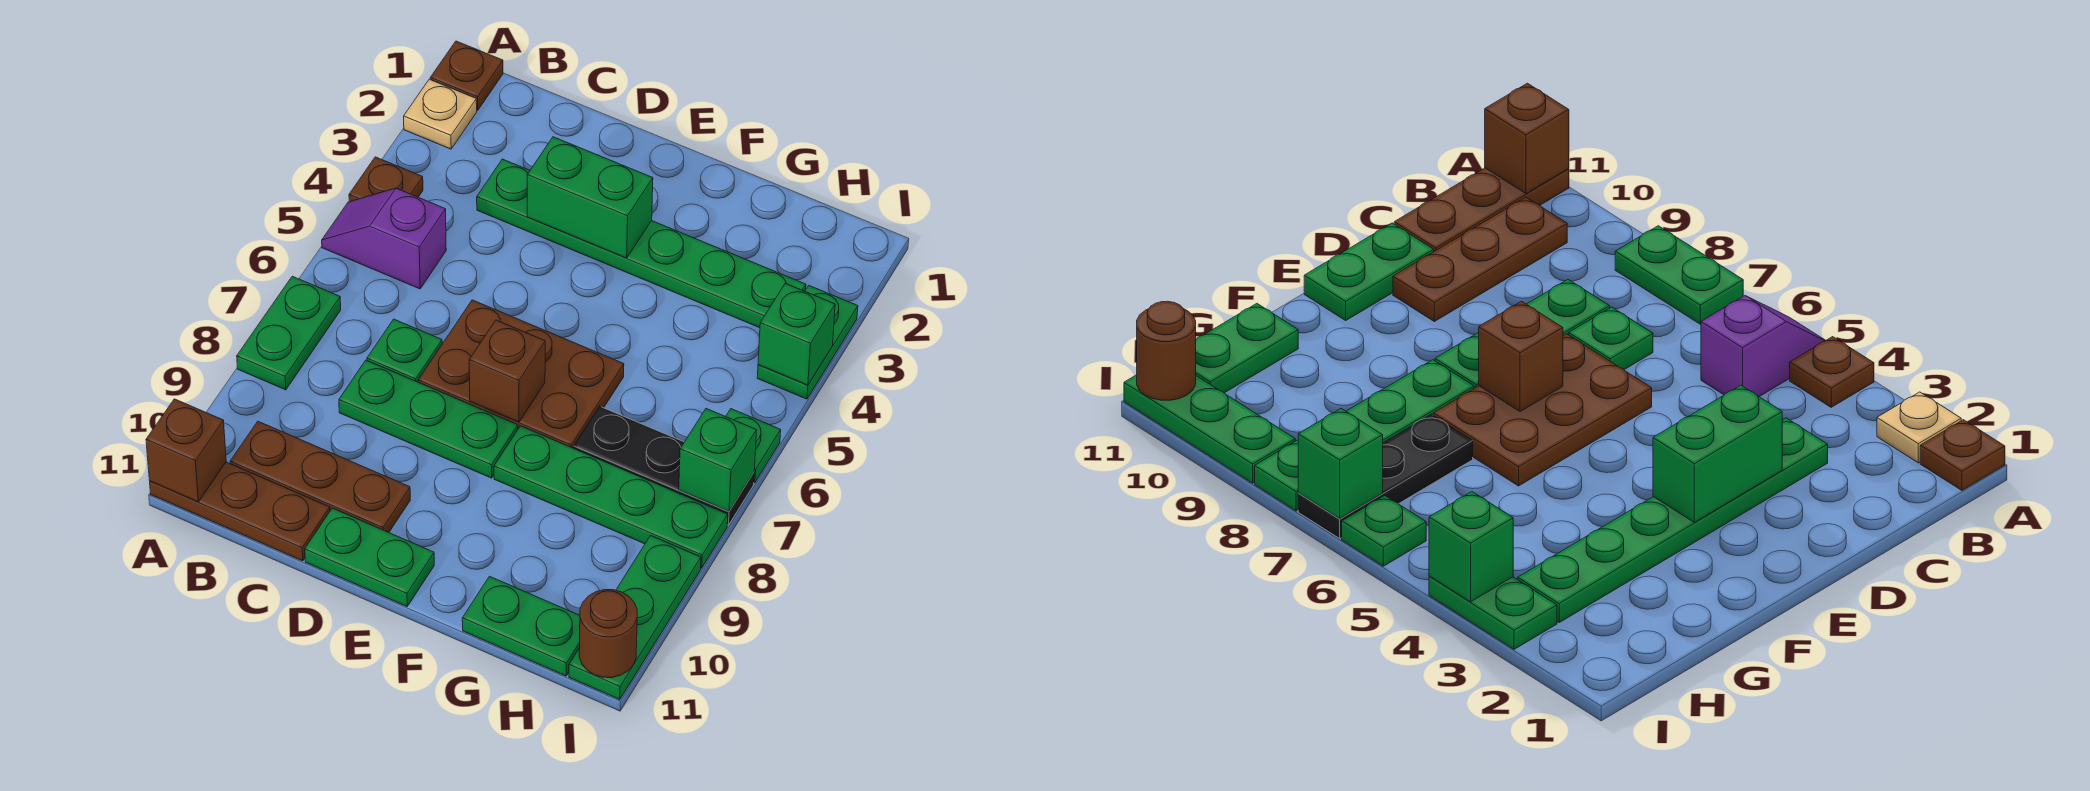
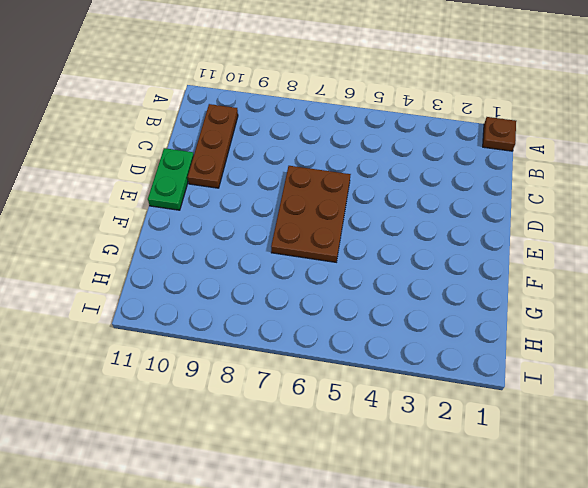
none -> tan plate A2 level 1
none -> brown plate A4 level 1
none -> purple slope A5:B5 level 1 top B

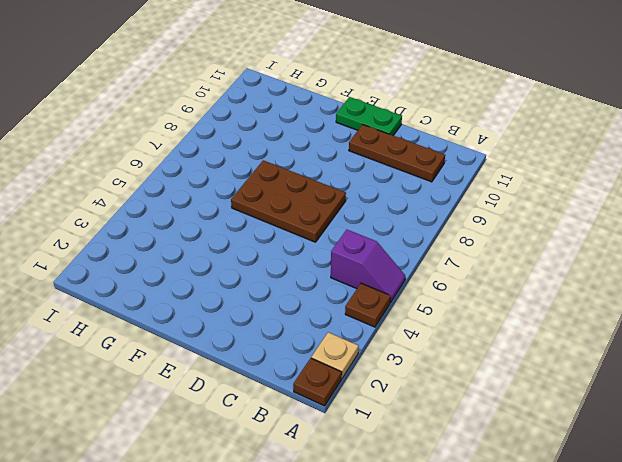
none -> green plate A7:A8 level 1
none -> brown plate A11:C11 level 1
none -> green plate C3:H3 level 1

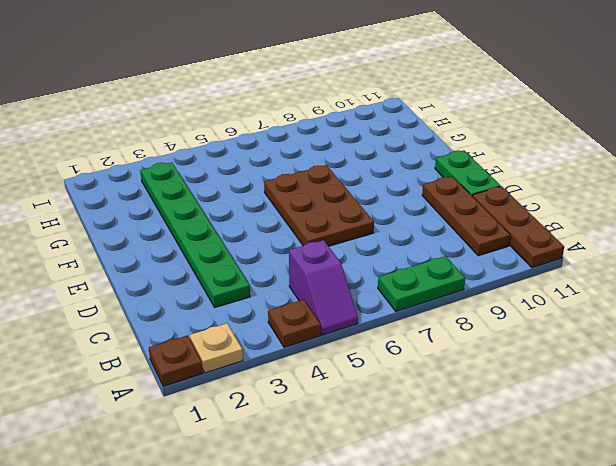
none -> green plate C7 level 1
none -> green plate C8:E8 level 1
none -> green plate F8:I8 level 1

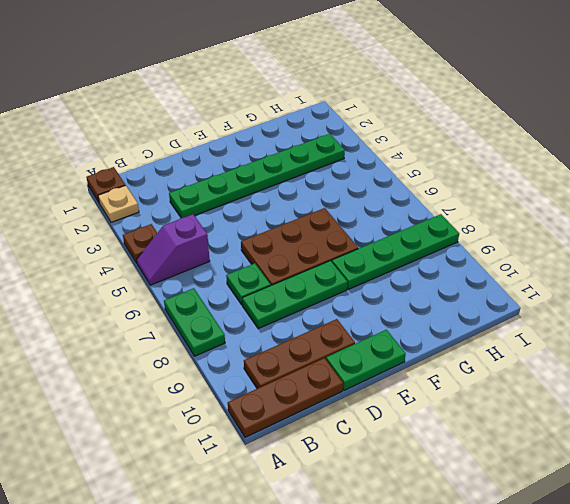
none -> black plate G7:I7 level 1
none -> green plate G11:H11 level 1
none -> green plate I3:I4 level 1

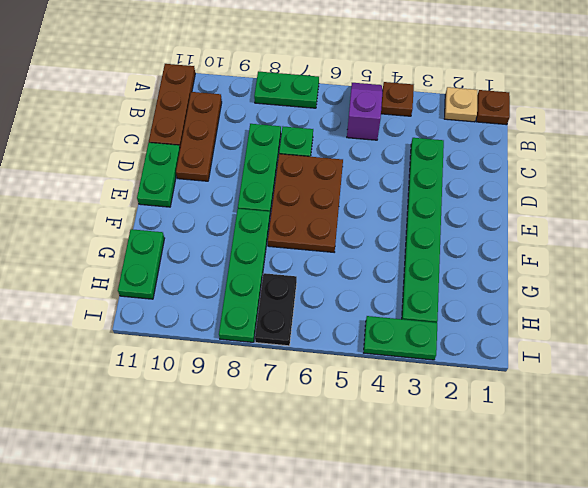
black plate H7:I7 level 1 -> black plate G7:I7 level 1
none -> green plate I6 level 1
none -> green plate I9:I11 level 1
none -> brown brick A11 level 2

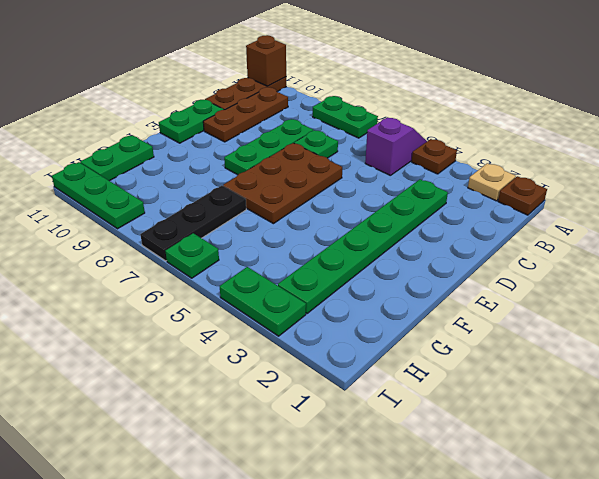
none -> green plate F8:I8 level 1
none -> green brick D3:E3 level 2
none -> brown brick E7 level 2

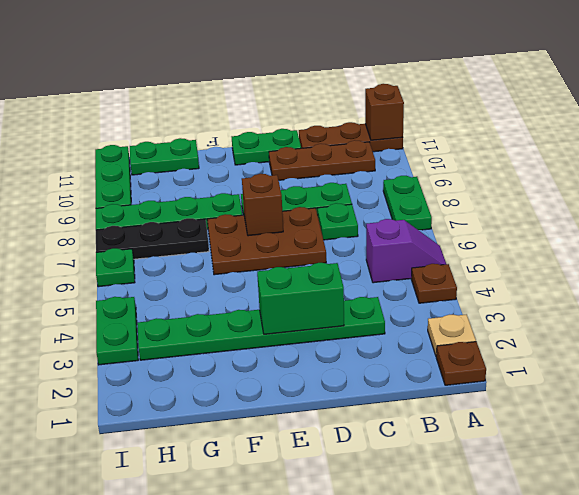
none -> green brick I4 level 2
none -> green brick I7 level 2
none -> brown round brick I11 level 2

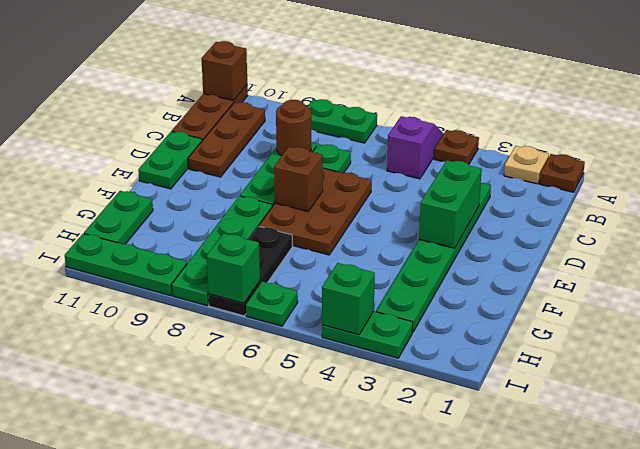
brown round brick C8 level 2 -> brown round brick I11 level 2

